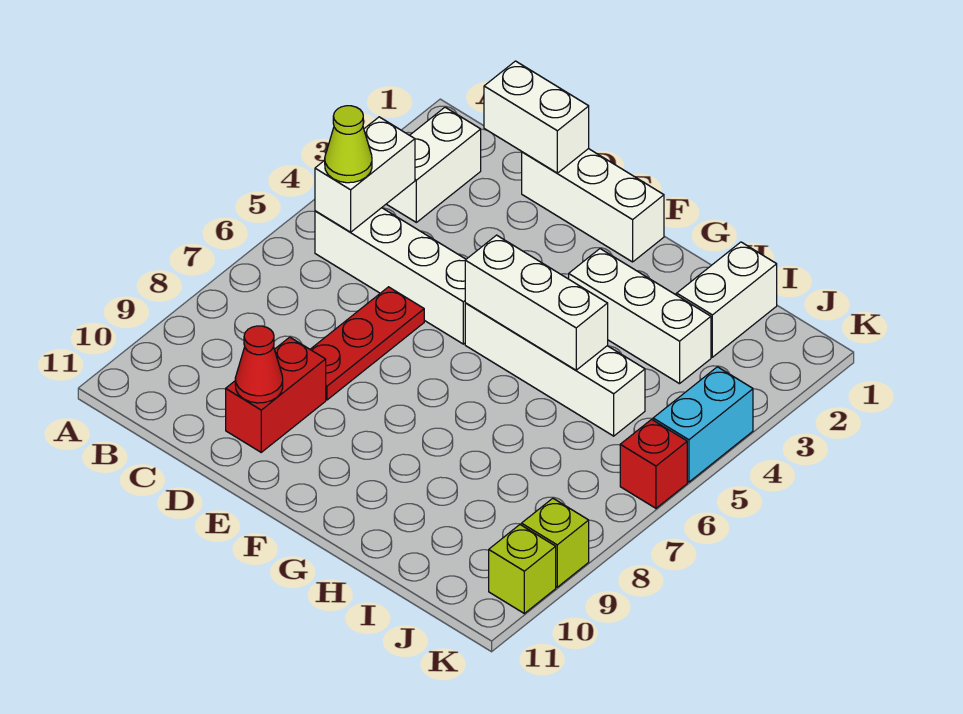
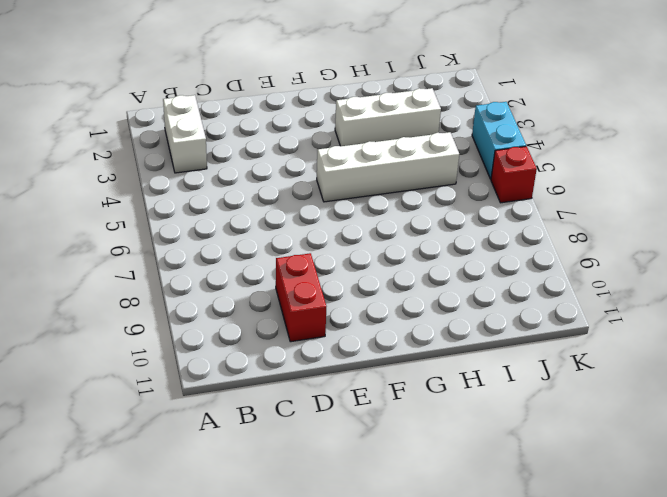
none -> white brick B5:E5 level 1
none -> white brick D1:F1 level 1
none -> red plate D6:D8 level 1

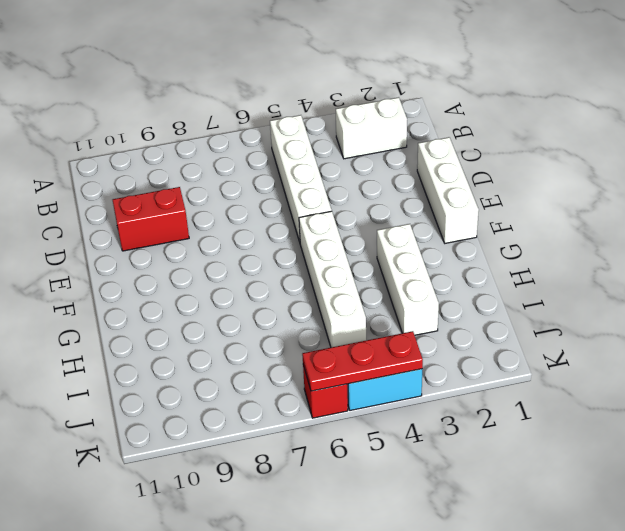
red plate K4:K6 level 2 -> red plate D6:D8 level 1
none -> white brick I1:I2 level 1
none -> lime brick K9 level 1
none -> lime brick K10 level 1

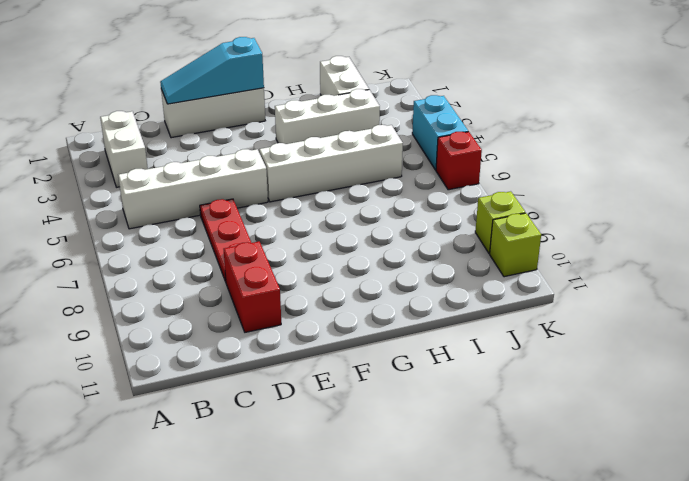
cyan slope D1:F1 level 2 top F -> white brick C1:D1 level 2
none -> white brick B4:B5 level 2
none -> red cone D10 level 2
none -> white brick F5:H5 level 2

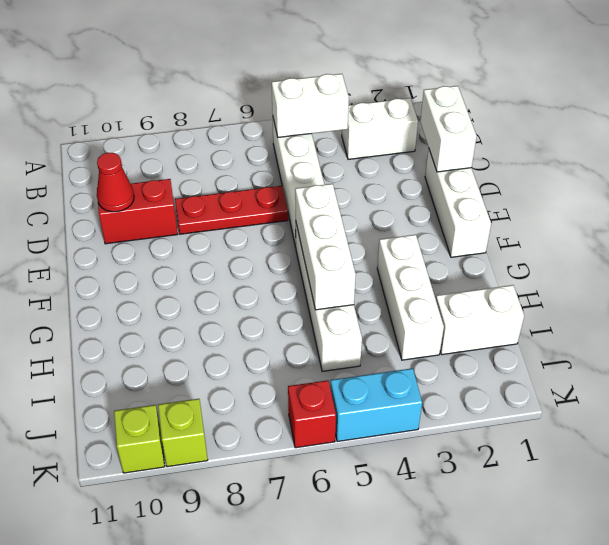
none -> lime cone B5 level 3

